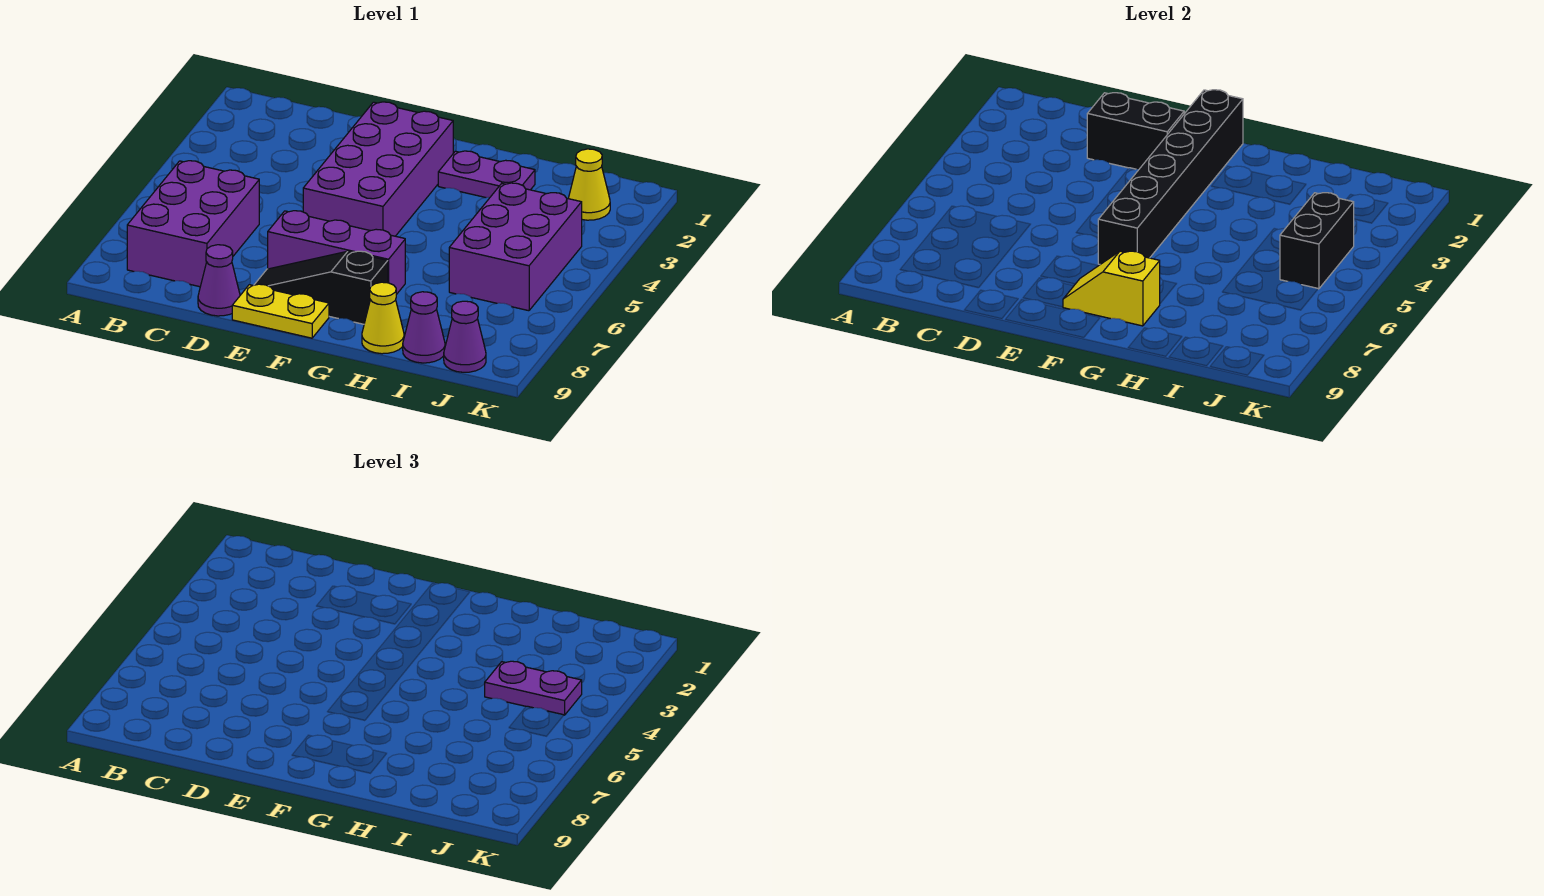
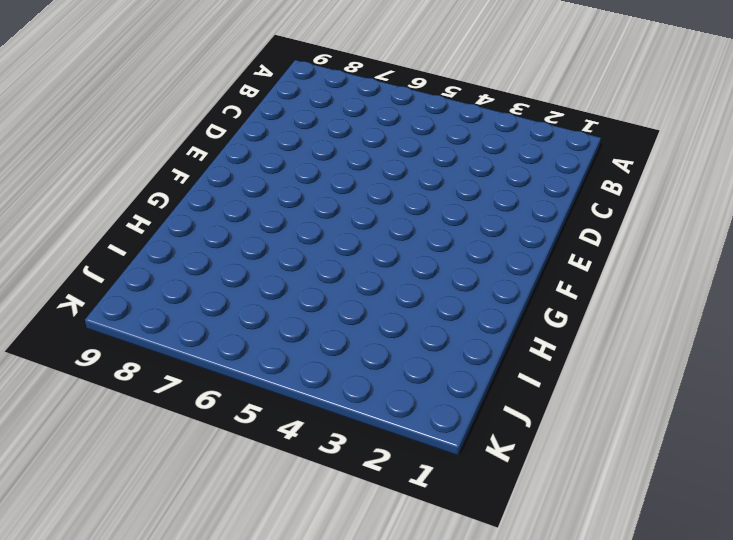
none -> purple brick B6:C8 level 1
none -> purple cone D9 level 1
none -> purple brick E2:F5 level 1

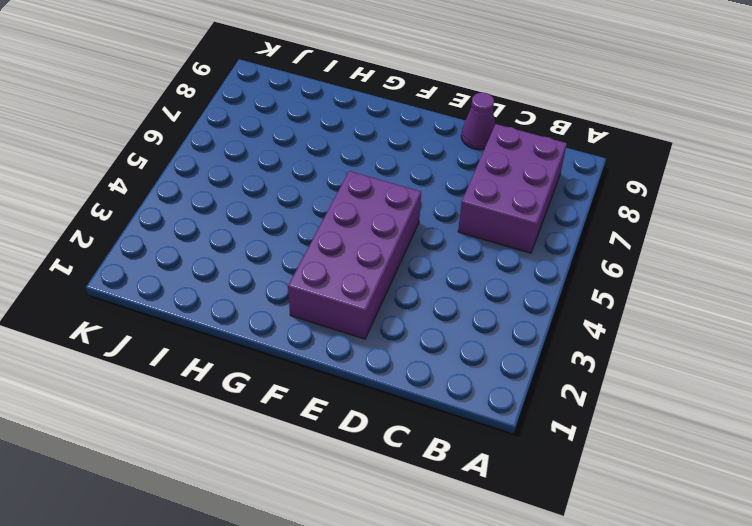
none -> purple brick E7:G7 level 1
none -> black slope E8:G8 level 1 top G
none -> yellow plate E9:F9 level 1

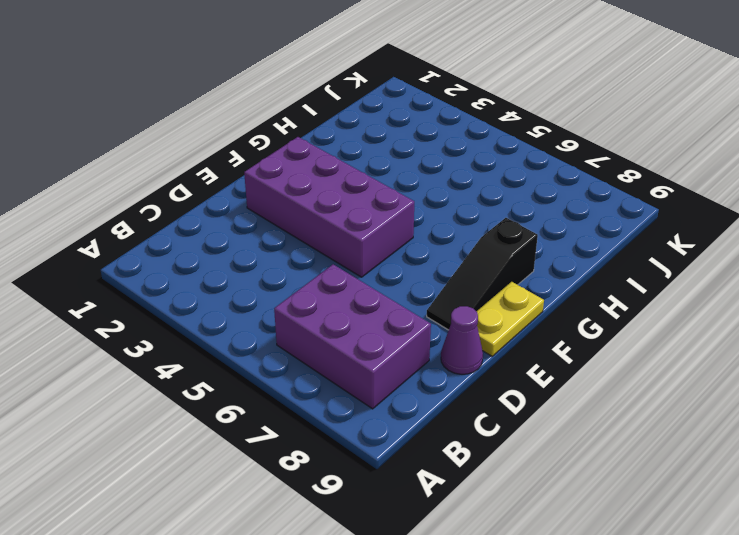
none -> purple brick E7:G7 level 1
none -> purple plate G2:H2 level 1
none -> yellow cone H9 level 1

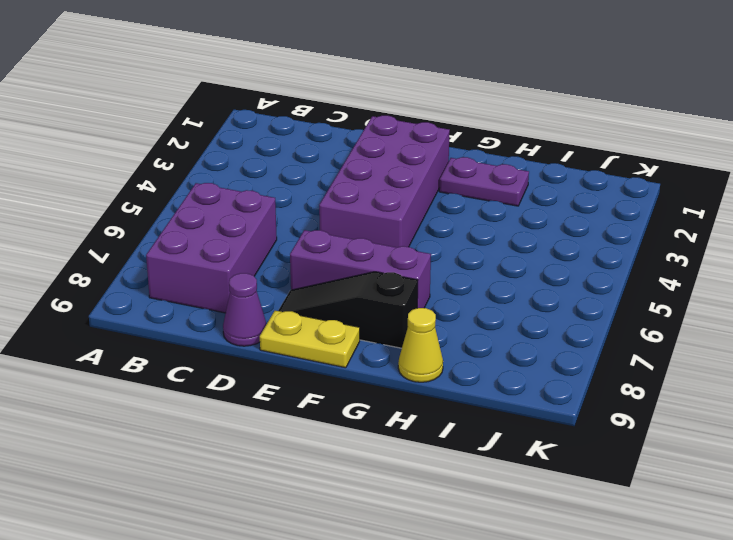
none -> purple brick I4:J6 level 1
none -> purple cone I9 level 1
none -> yellow cone J2 level 1

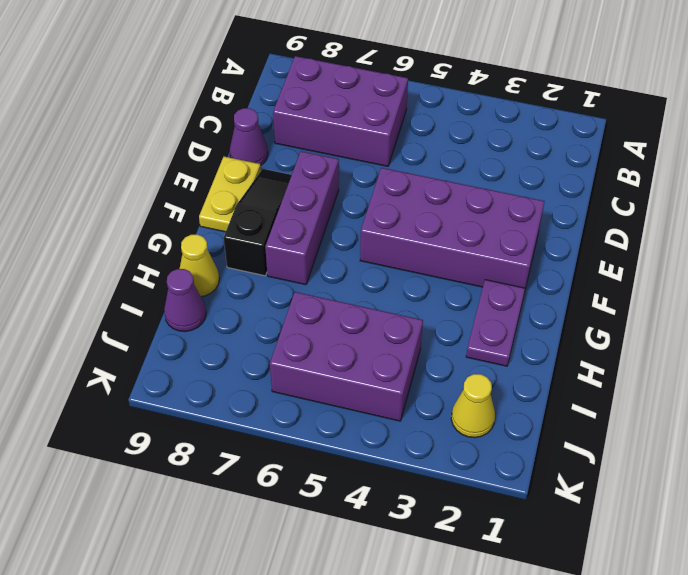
none -> purple cone J9 level 1
none -> black brick D2:E2 level 2
none -> black brick F1:F6 level 2

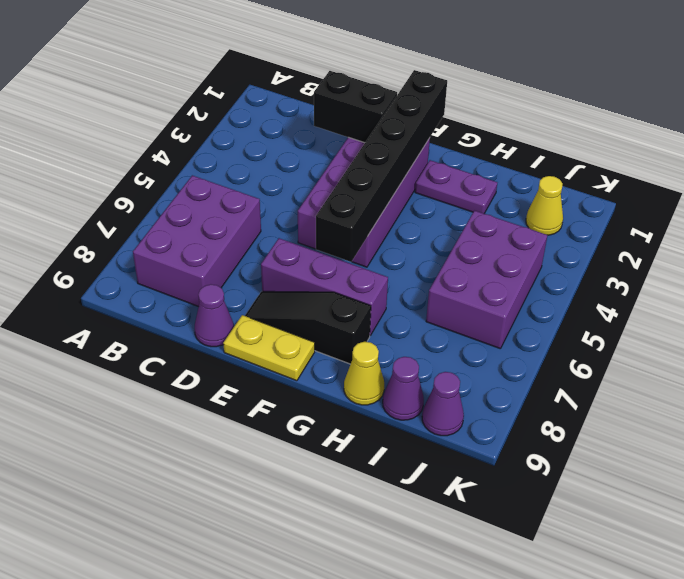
none -> yellow slope F8:G8 level 2 top G
none -> black brick J4:J5 level 2
none -> purple plate I4:J4 level 3

